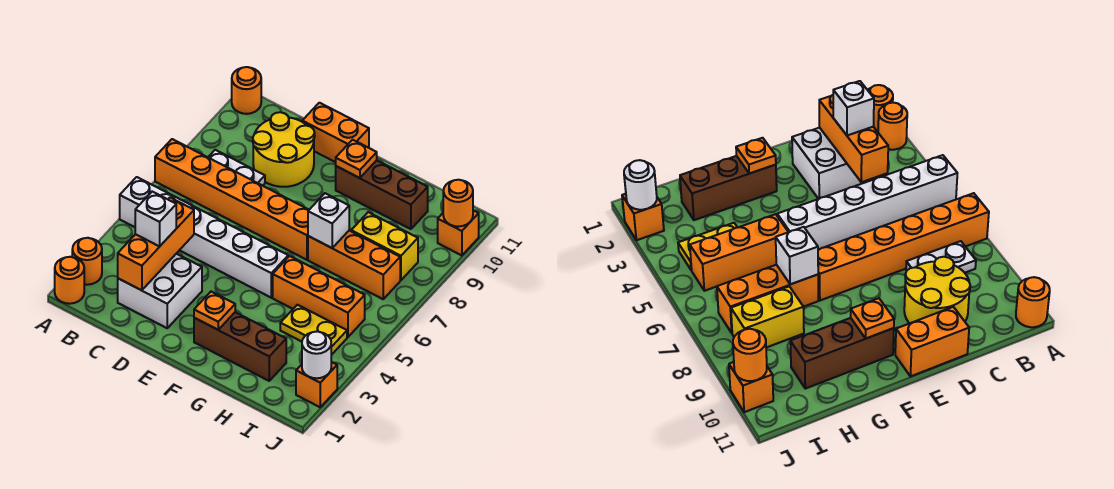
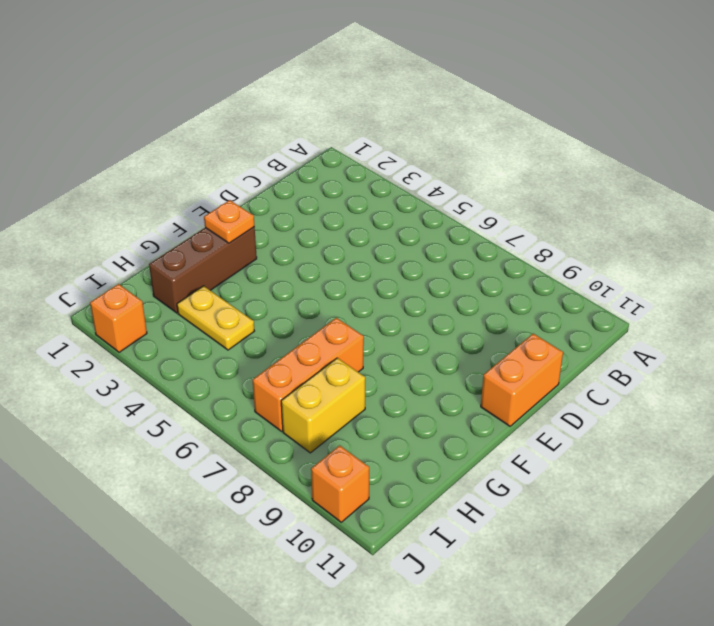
yellow plate H3:H4 level 1 -> yellow plate H4:I4 level 1
none -> orange round brick A1 level 1
none -> orange round brick A2 level 1
none -> white brick A5:F5 level 1

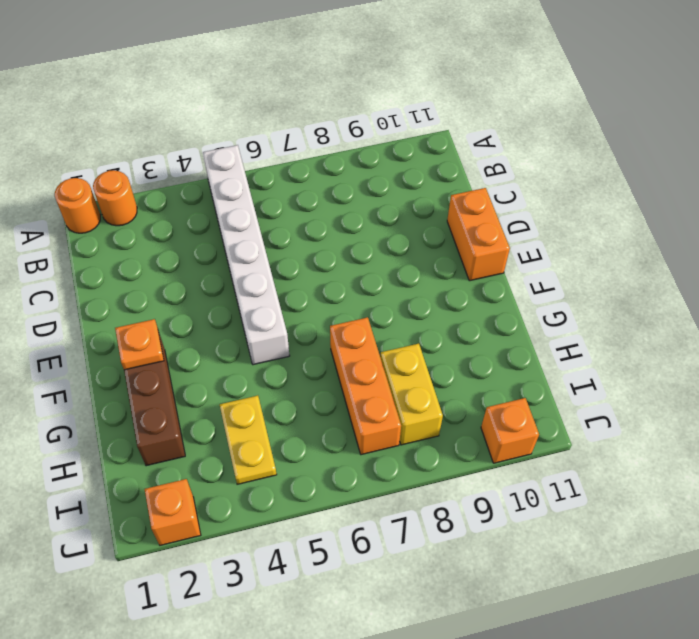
none -> orange brick A7:F7 level 1
none -> orange round brick A11 level 1
none -> white plate B8:C8 level 1

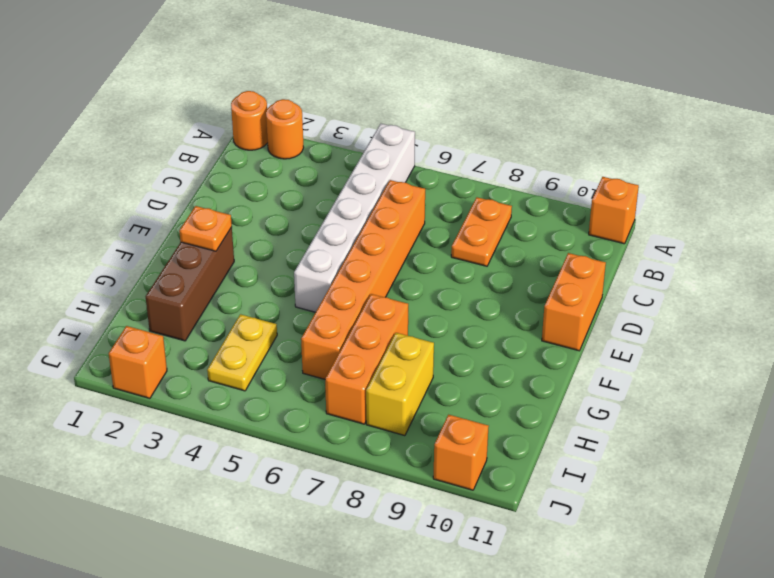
orange brick A11 level 1 -> orange round brick A11 level 1
orange plate B8:C8 level 1 -> white plate B8:C8 level 1
orange brick C6:H6 level 1 -> orange brick A7:F7 level 1
none -> white brick C2:D3 level 1
none -> yellow round brick C9:D10 level 1
none -> brown brick F10:H10 level 1

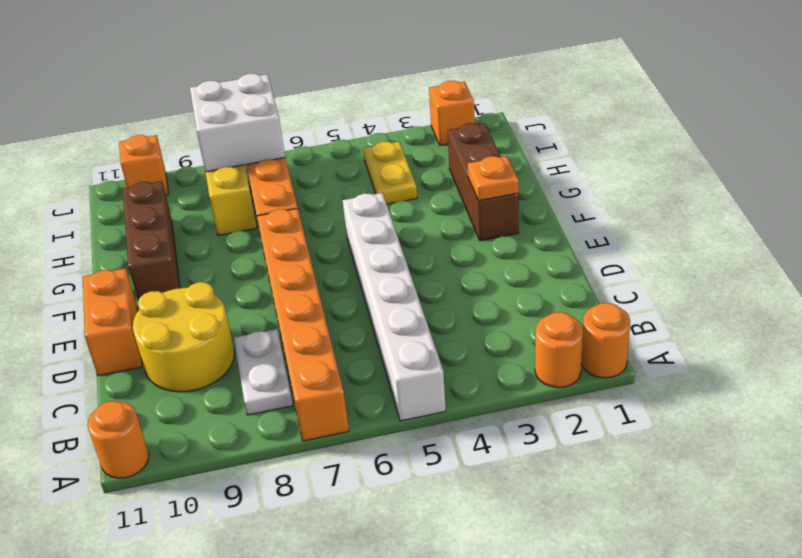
white brick I7:J8 level 2 -> white brick C2:D3 level 1
none -> orange brick G5:I5 level 1
none -> orange brick C2:C4 level 2
none -> orange plate F10 level 2

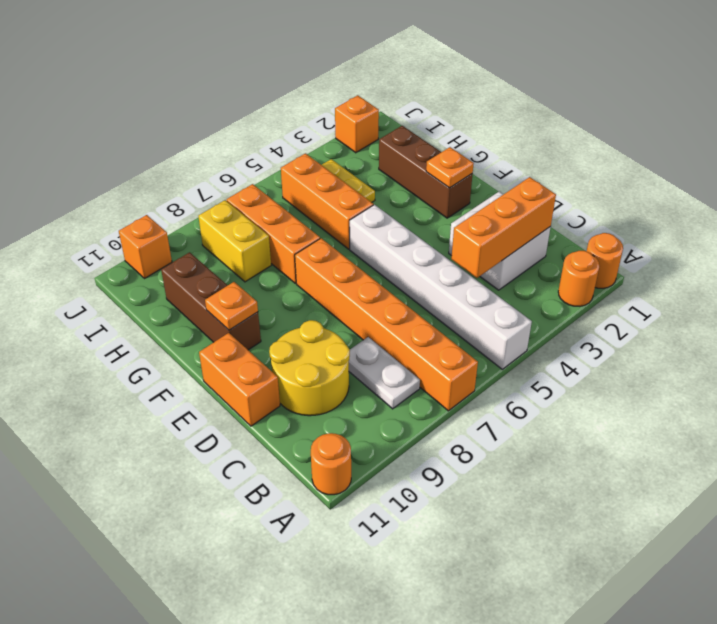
none -> white brick G7 level 2
none -> white round brick J2 level 2
none -> orange round brick J10 level 2

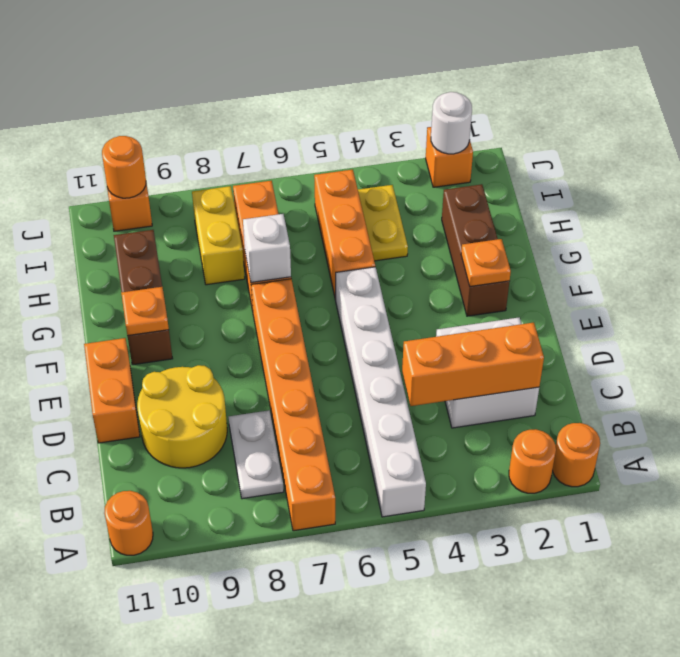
none -> white brick C3 level 3

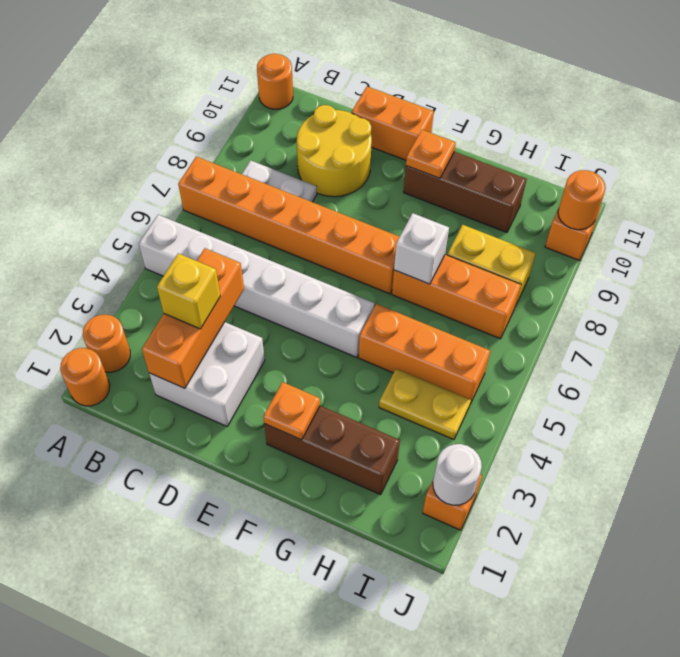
yellow brick C3 level 3 -> white brick C3 level 3

